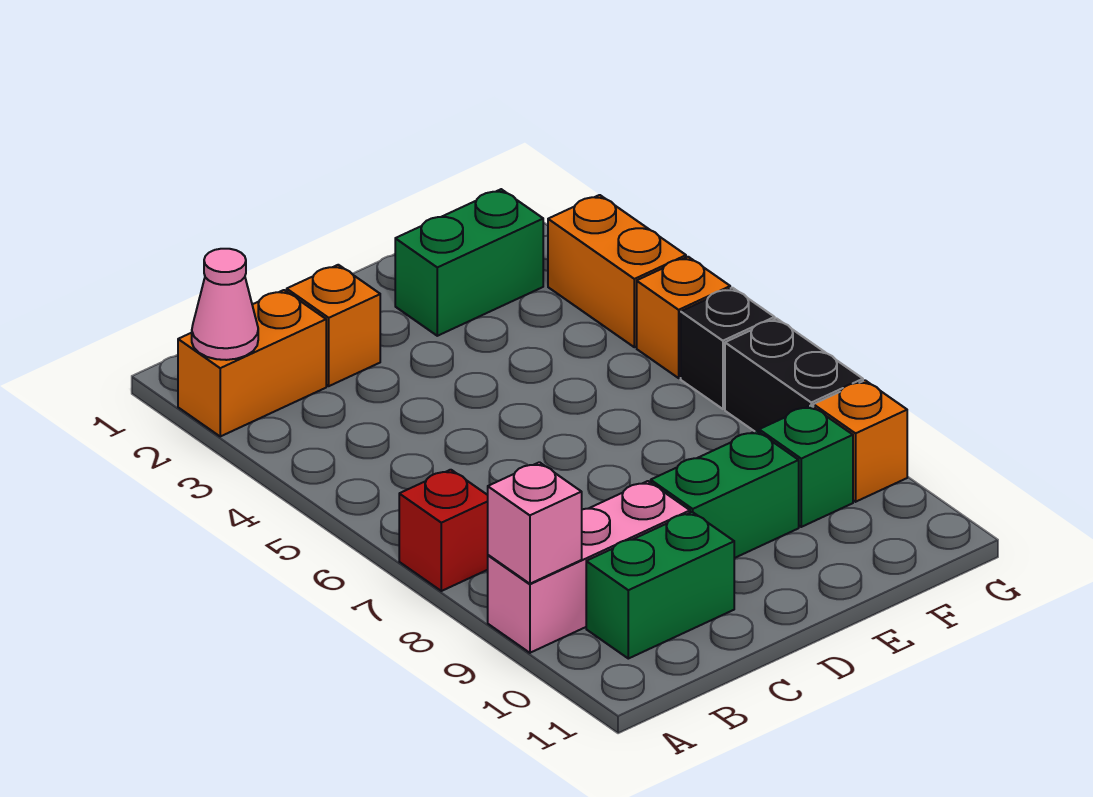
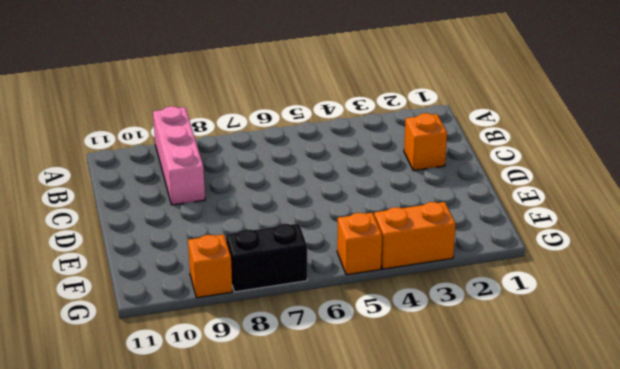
none -> orange brick A2:B2 level 1
none -> red brick A7 level 1
none -> green brick B10:C10 level 1

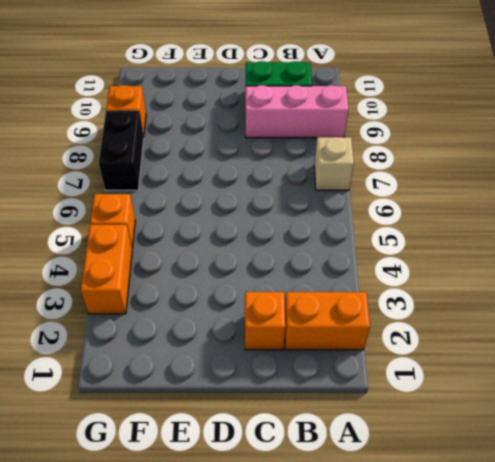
tan brick A7 level 1 -> red brick A7 level 1
none -> green brick D9:E9 level 1
none -> green brick E2:F2 level 1
none -> green brick F9 level 1

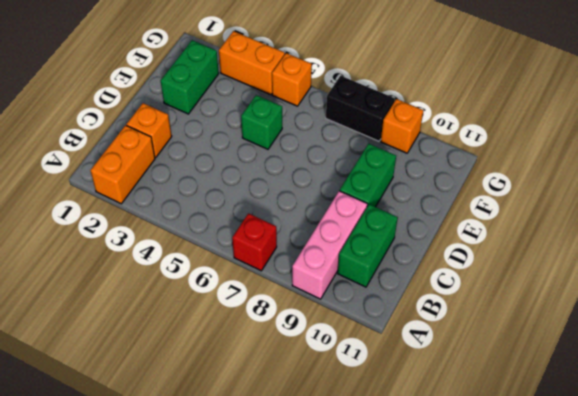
green brick E5 level 1 -> green brick F9 level 1
none -> black brick G6 level 1
none -> pink cone A2 level 2
none -> pink brick A9 level 2

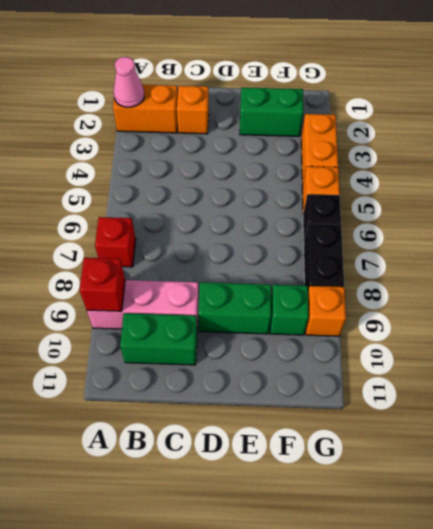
red brick A9 level 2 -> pink brick A9 level 2

